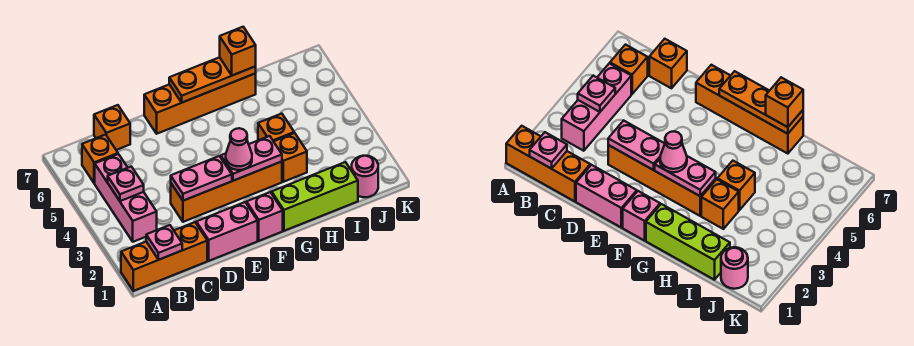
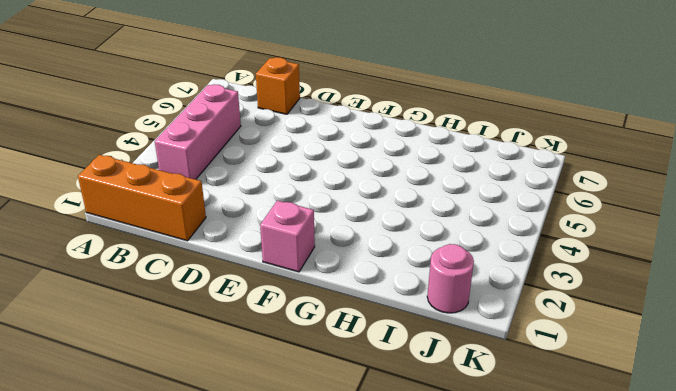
none -> orange brick B6 level 1
none -> pink brick D1:E1 level 1
none -> orange brick D3:G3 level 1

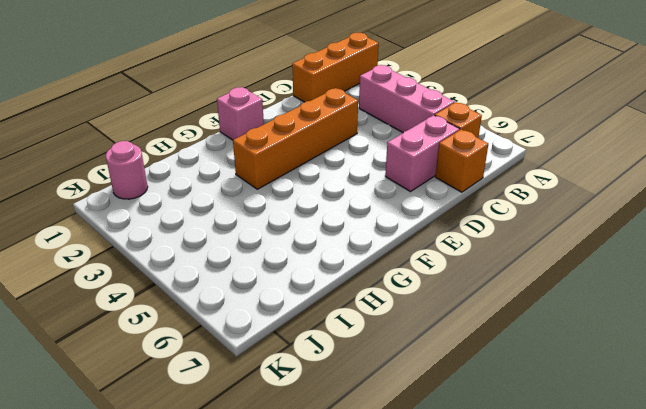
pink brick C6:D6 level 1 -> pink brick D1:E1 level 1
none -> orange brick E7:H7 level 1
none -> lime brick G1:I1 level 1
none -> orange brick H3 level 1

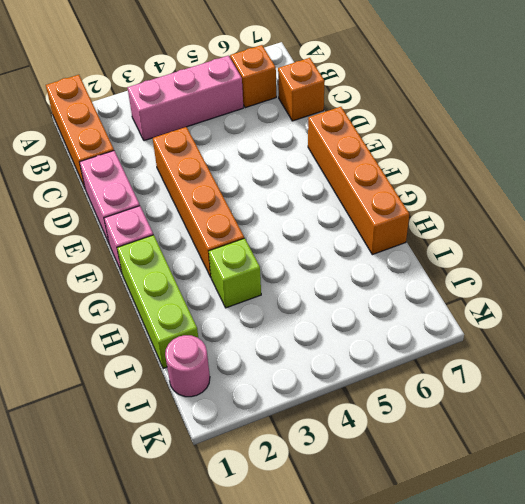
lime brick H3 level 1 -> orange brick H3 level 1
none -> orange brick H4 level 1
none -> pink plate B1 level 2
none -> pink plate B4 level 2

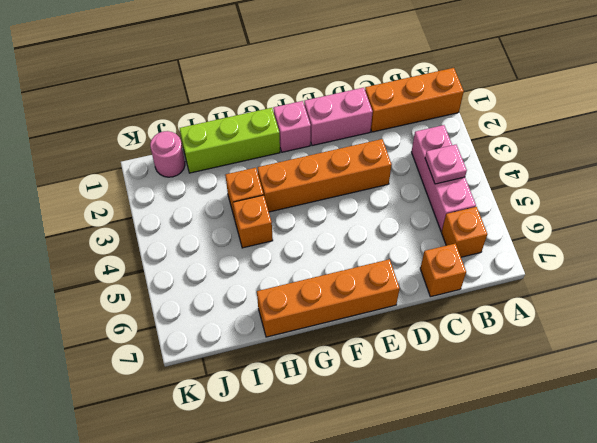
none -> pink plate B1 level 2
none -> pink plate D3:E3 level 2
none -> pink plate F3:G3 level 2

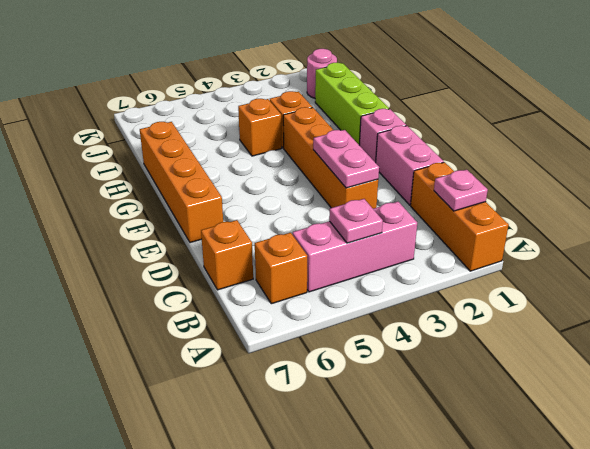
none -> pink plate F3:G3 level 2
none -> orange plate F7:H7 level 2
none -> pink cone F3 level 3

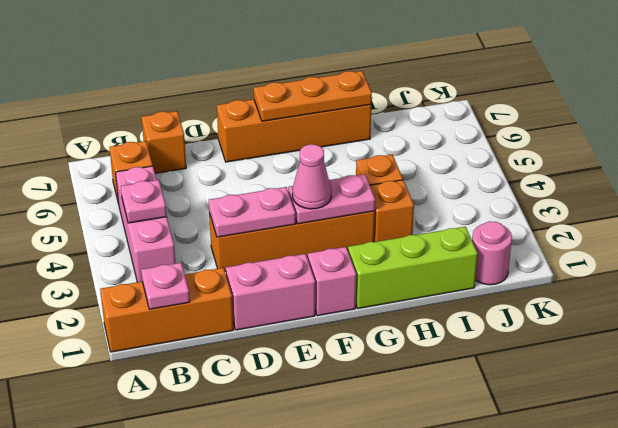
none -> orange brick H7 level 3

